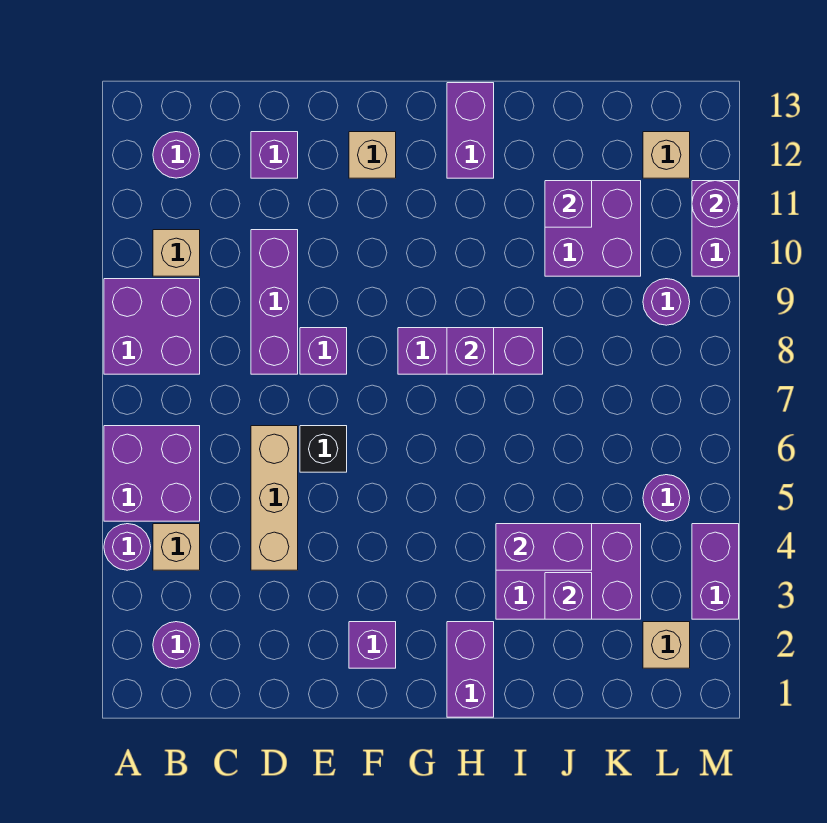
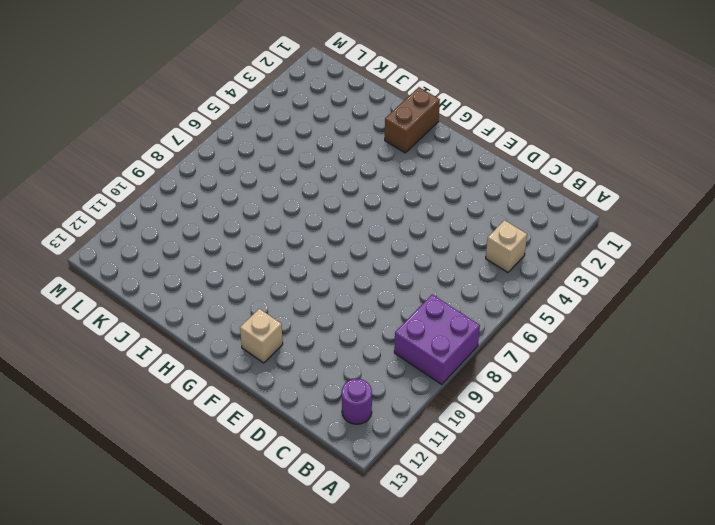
brown brick H1:H2 level 1 -> purple brick H1:H2 level 1
none -> purple round brick A4 level 1
none -> purple brick A5:B6 level 1
none -> purple round brick B2 level 1
none -> tan brick B10 level 1

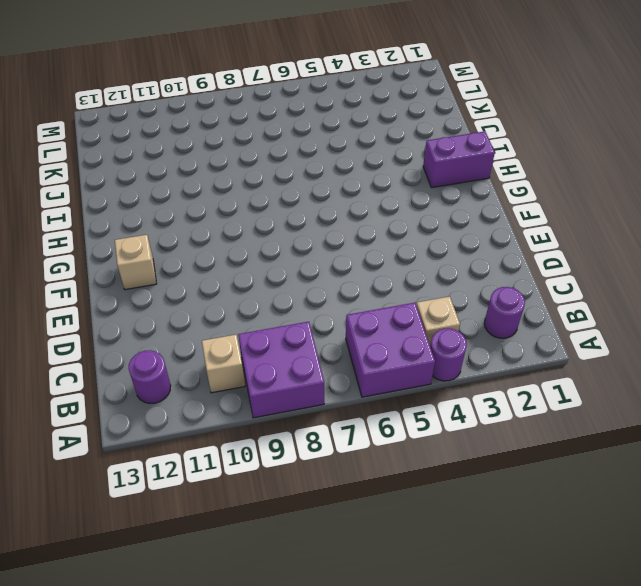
none -> tan brick D4:D6 level 1
none -> purple brick D8:D10 level 1
none -> purple brick D12 level 1
none -> black brick E6 level 1

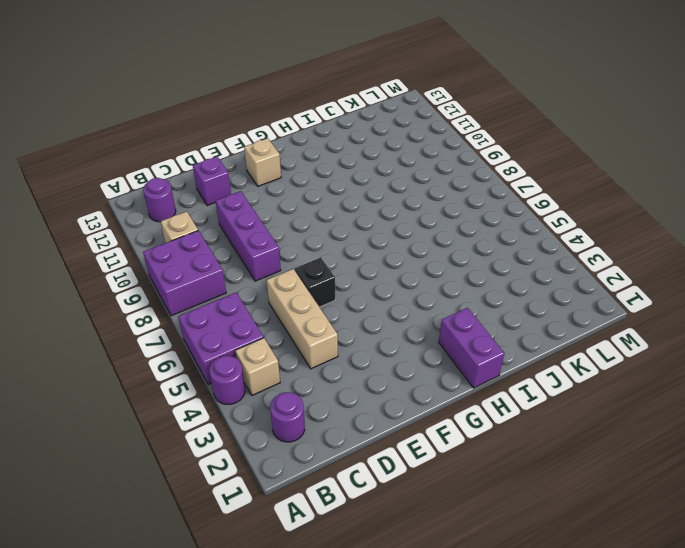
none -> purple brick E8 level 1
none -> purple brick F2 level 1
none -> purple brick G8:I8 level 1
none -> purple brick H12:H13 level 1

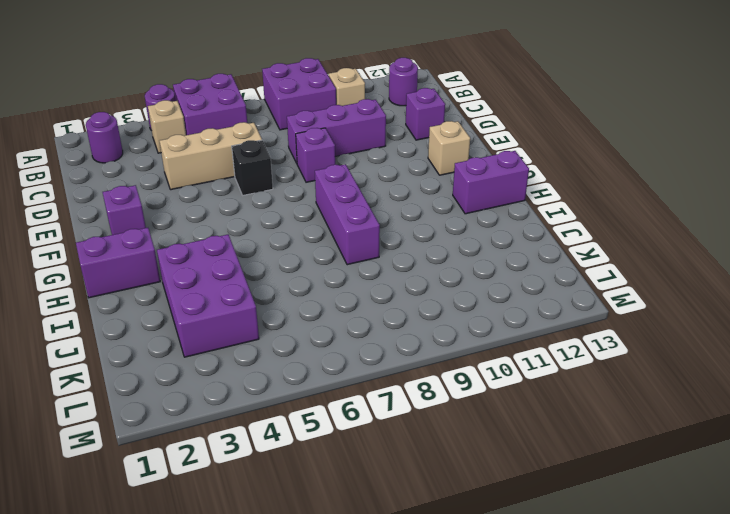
none -> purple brick J10:K11 level 1
none -> tan brick L2 level 1
none -> purple round brick L5 level 1
none -> purple round brick L9 level 1

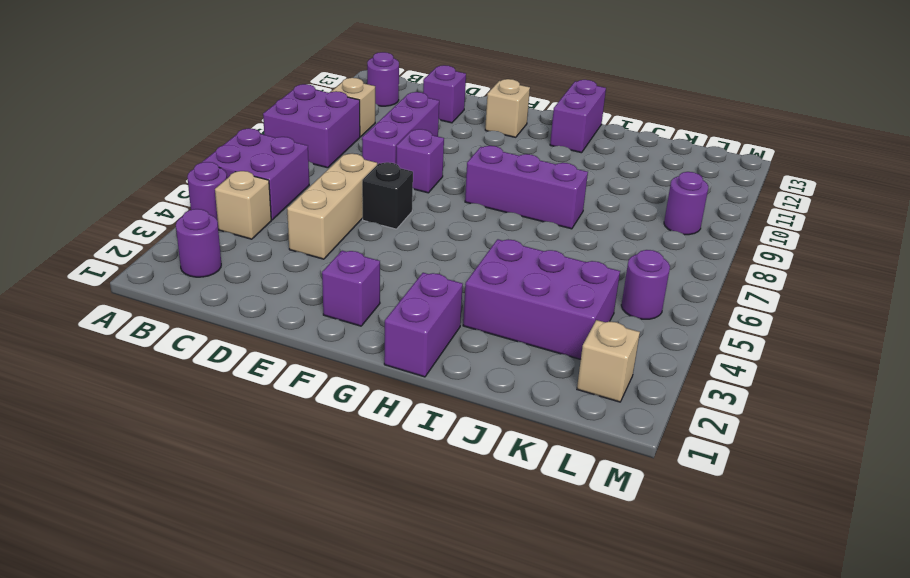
none -> purple brick J10:K11 level 1
none -> tan brick L12 level 1
none -> purple brick M3:M4 level 1
none -> purple brick M10:M11 level 1

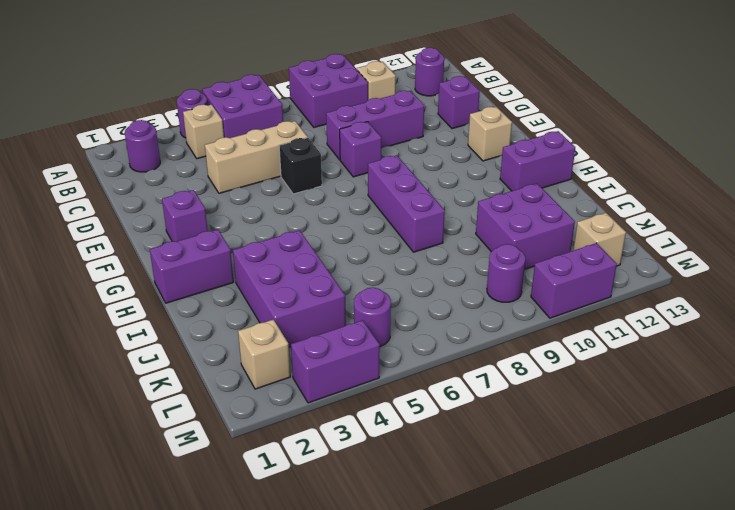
none -> purple brick H8 level 2
none -> purple brick I4:J4 level 2
none -> purple brick J3 level 2
none -> purple brick J11 level 2

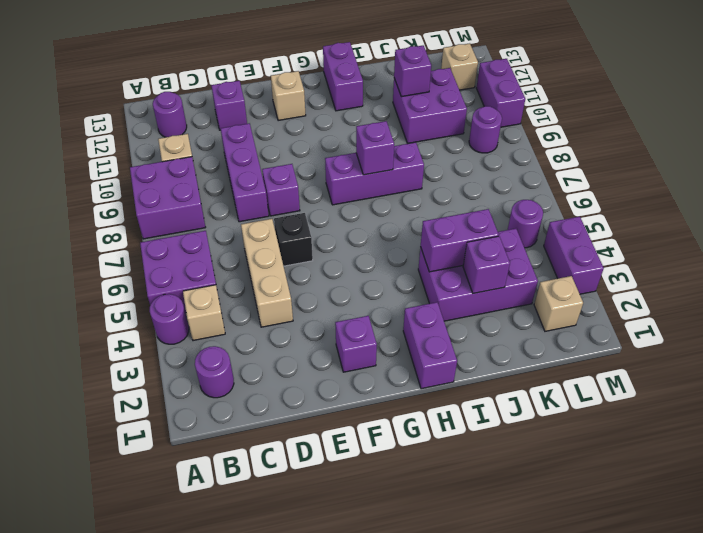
none -> purple round brick M11 level 2

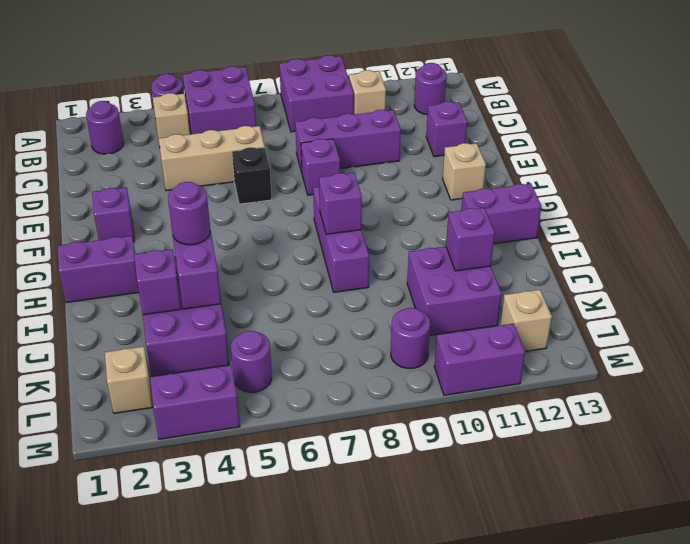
purple round brick I4 level 3 -> purple round brick M11 level 2

